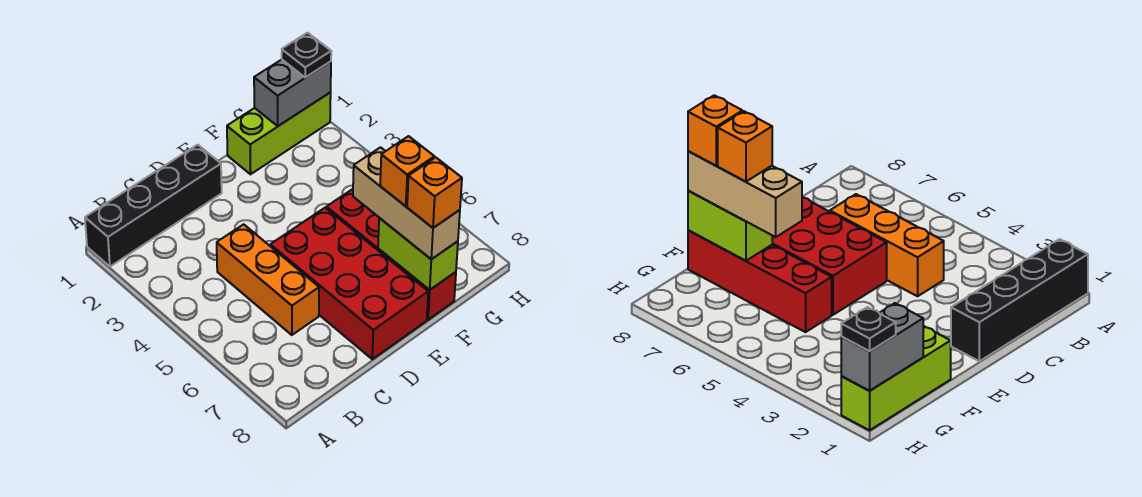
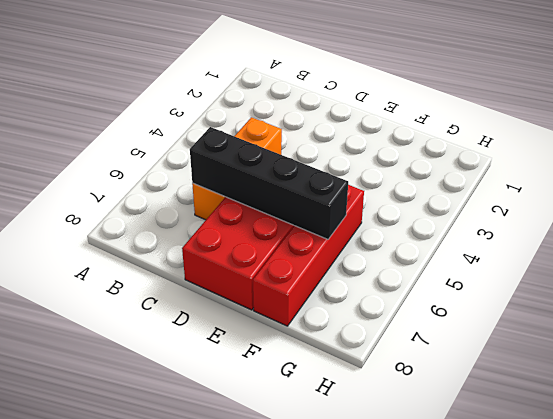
black brick C6:F6 level 2 -> black brick A1:D1 level 1
none -> lime brick F1:H1 level 1
none -> lime brick F7:F8 level 2

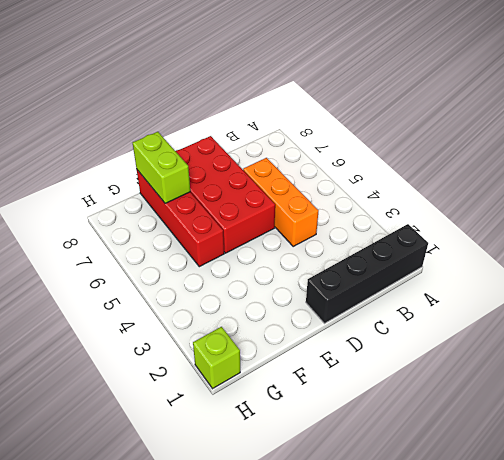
lime brick H1 level 1 -> lime brick F1:H1 level 1
none -> grey brick G1:H1 level 2
none -> tan brick F6:F8 level 3

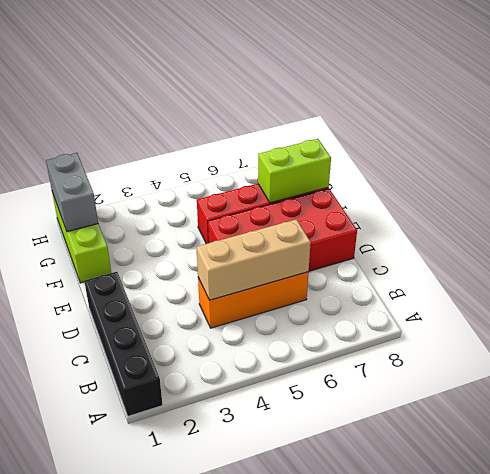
tan brick C4:C6 level 2 -> tan brick F6:F8 level 3
none -> black plate H1 level 3
none -> orange brick F7 level 4

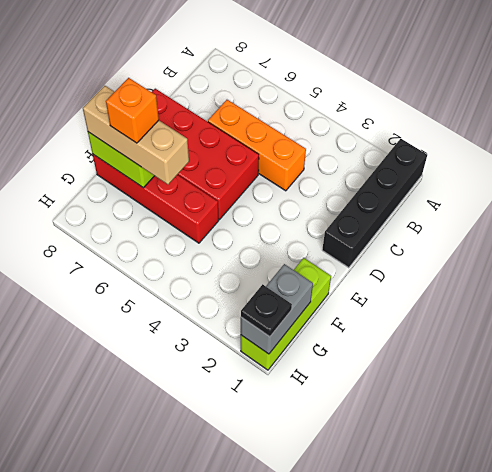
none -> orange brick F8 level 4

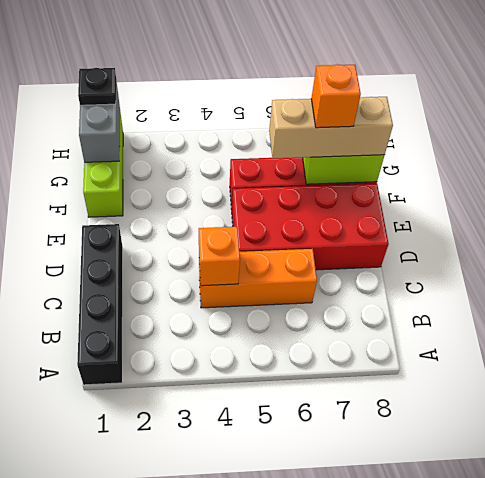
orange brick C4 level 2 -> orange brick F8 level 4

